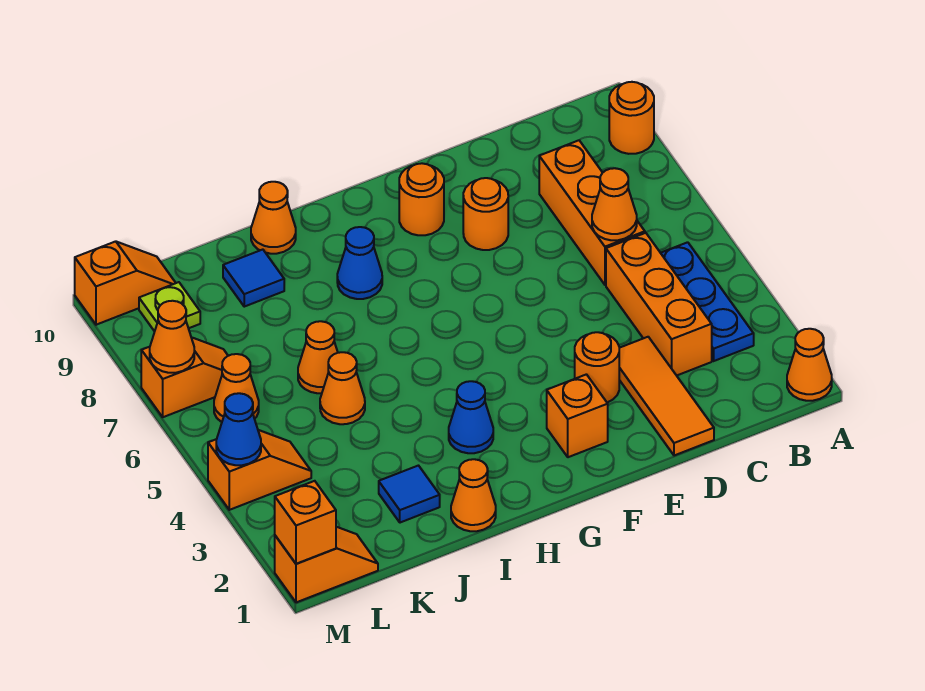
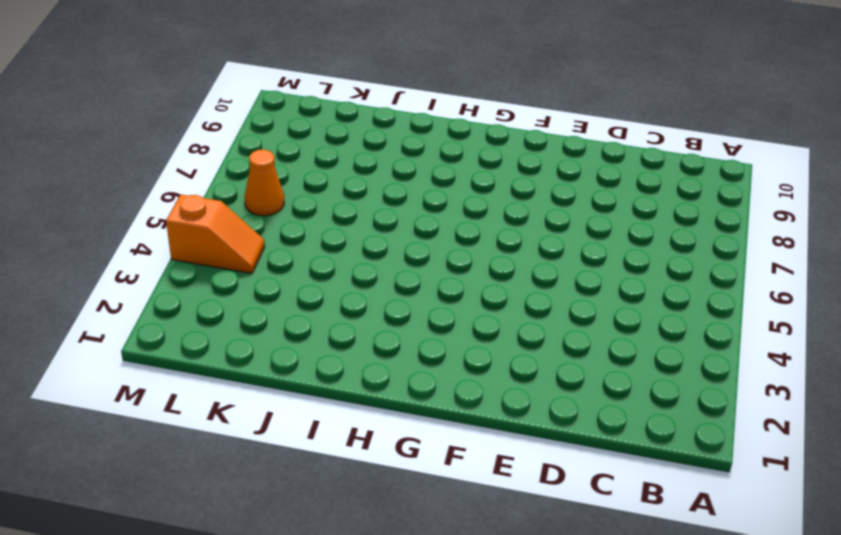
none -> orange cone A1 level 1
none -> orange round brick A9 level 1
none -> blue plate B3:B5 level 1

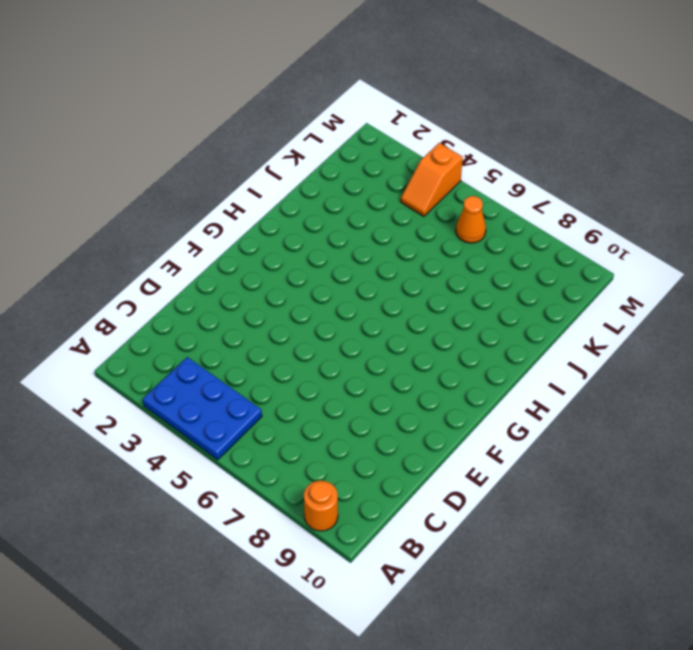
blue plate A3:B5 level 1 -> blue plate B3:B5 level 1
none -> orange cone A1 level 1
none -> orange brick C3:C5 level 1
none -> orange brick C6:C8 level 1

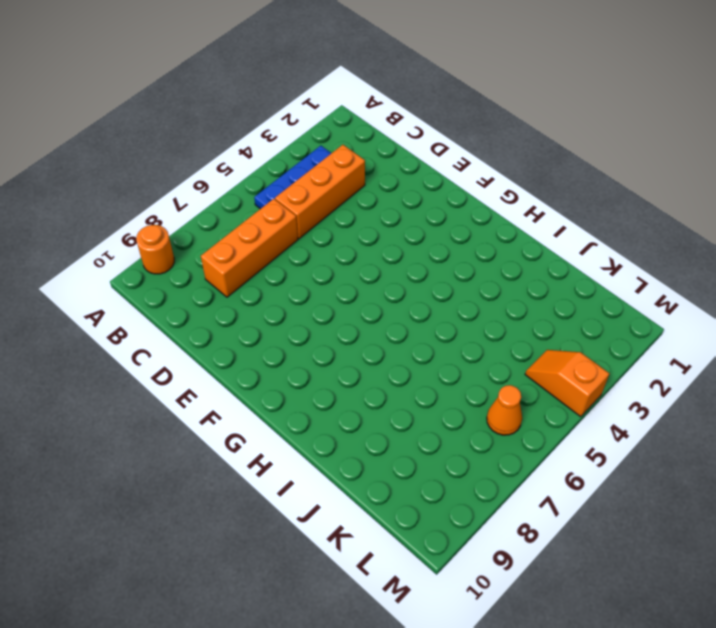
none -> orange cone A1 level 1
none -> orange tile D1:D3 level 1
none -> orange round brick E3 level 1

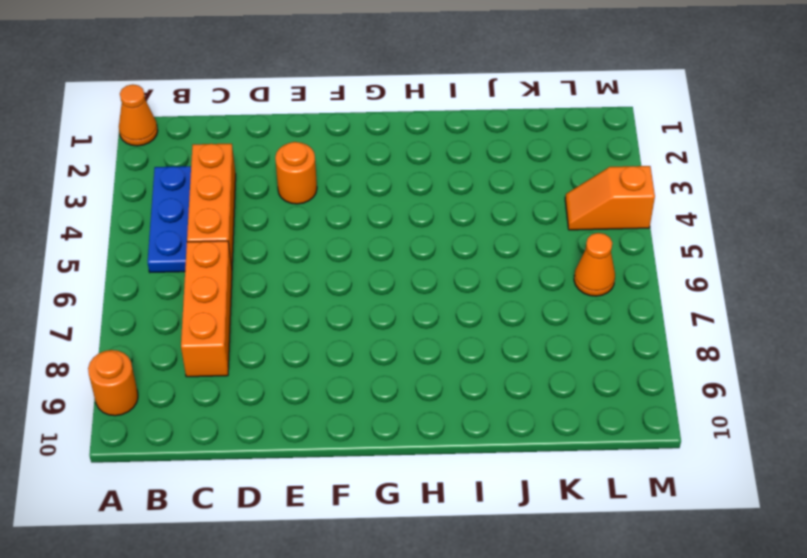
none -> orange tile D1:D3 level 1
none -> orange round brick E8 level 1
none -> orange brick F2 level 1

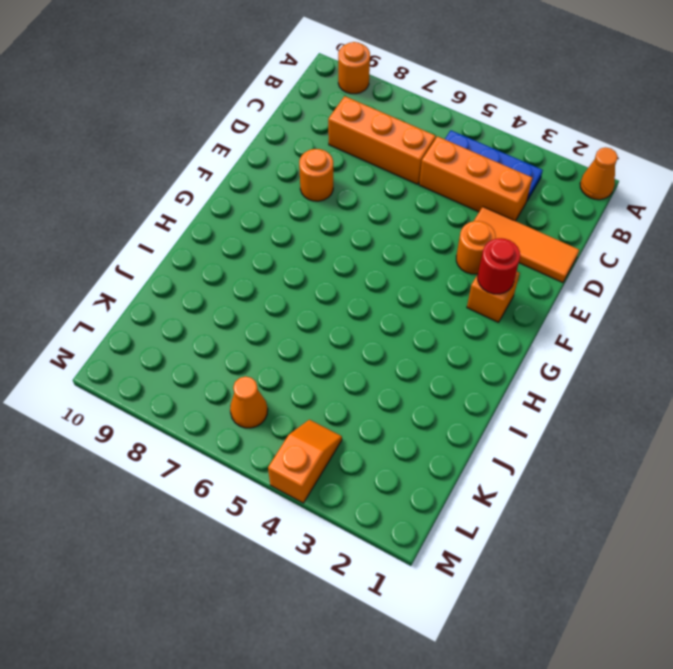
red round brick F2 level 2 -> none
none -> orange round brick F9 level 1
none -> blue cone H3 level 1
none -> blue cone H8 level 1

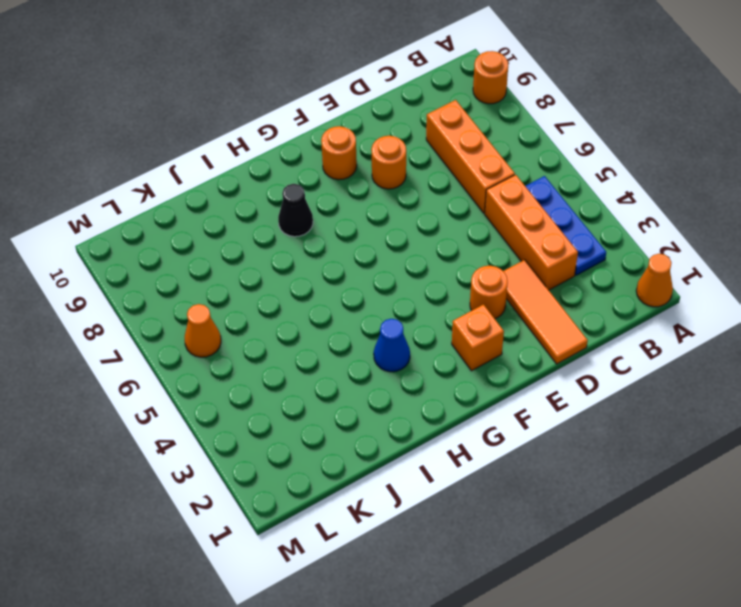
black cone H8 level 1 -> blue cone H8 level 1
none -> orange cone I1 level 1
none -> orange cone I10 level 1
none -> blue tile J2 level 1

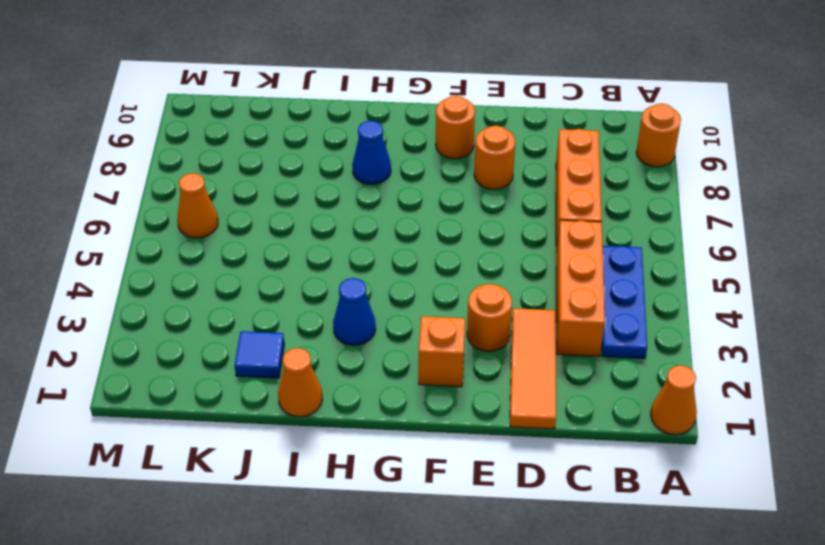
none -> orange cone I10 level 1
none -> orange cone J5 level 1
none -> orange cone J6 level 1

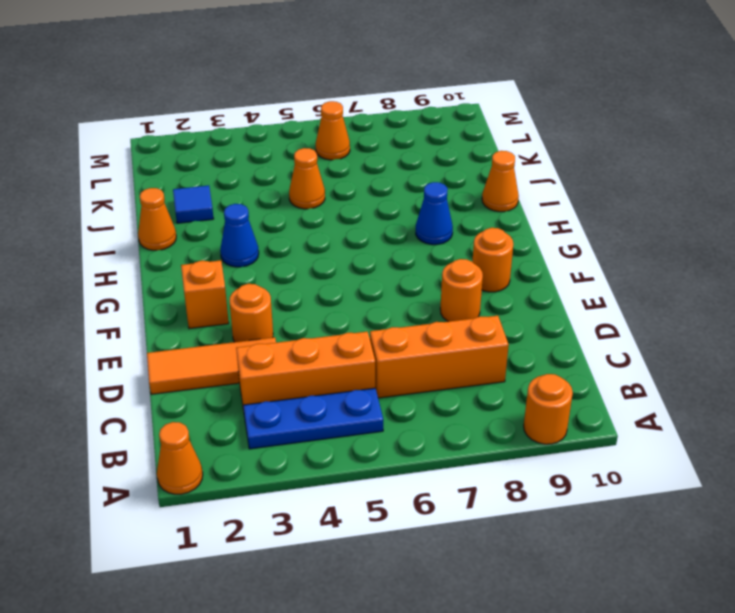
none -> orange cone J6 level 1
none -> blue tile J9 level 1
none -> orange slope L1:M1 level 1 top M

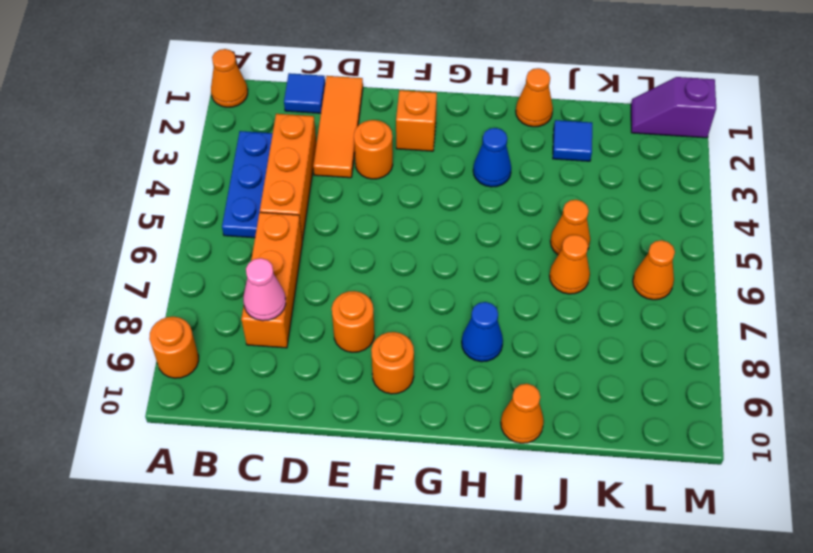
blue tile C1 level 1 -> blue tile J9 level 1
pink cone C8 level 2 -> none
purple slope L1:M1 level 1 top M -> orange slope L1:M1 level 1 top M
none -> orange slope L4:M4 level 1 top M
none -> orange slope L7:M7 level 1 top M
none -> lime plate L9 level 1

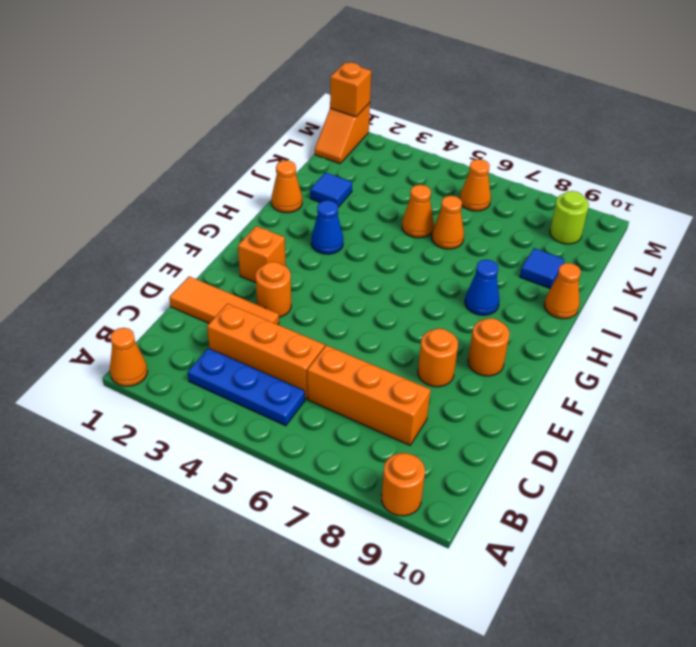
lime round brick L9 level 1 -> lime plate L9 level 1
none -> orange slope L4:M4 level 1 top M
none -> orange slope L7:M7 level 1 top M
none -> orange slope L10:M10 level 1 top M

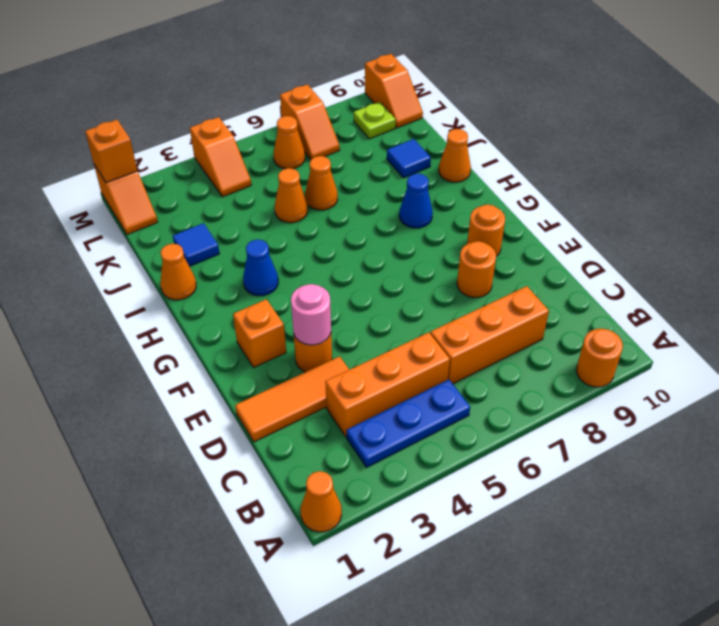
pink round brick E3 level 2 -> none
none -> orange cone C6 level 2
none -> blue cone M4 level 2
none -> orange cone M7 level 2

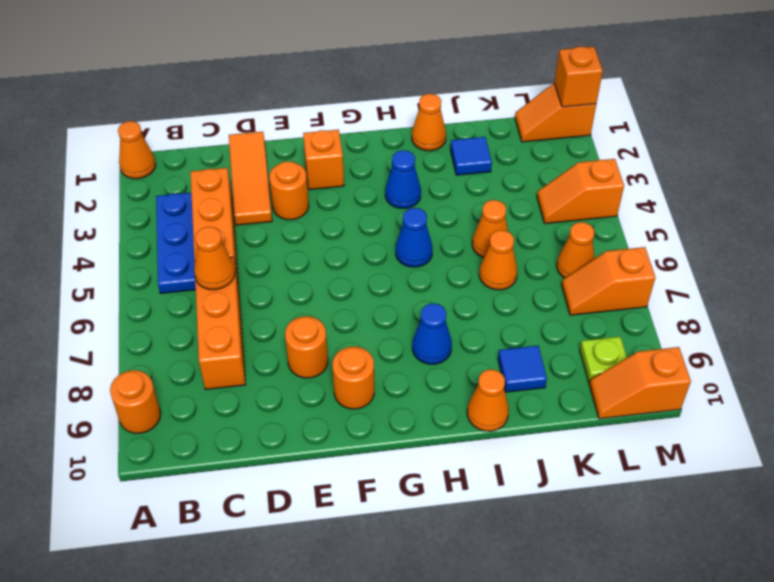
blue cone H5 level 1 -> blue cone M4 level 2
none -> orange cone M7 level 2

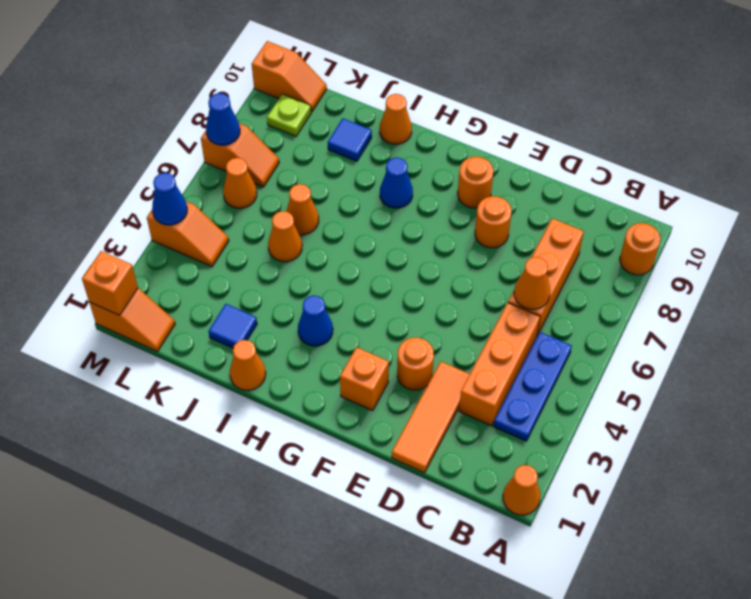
blue cone M7 level 2 -> orange cone M7 level 2

